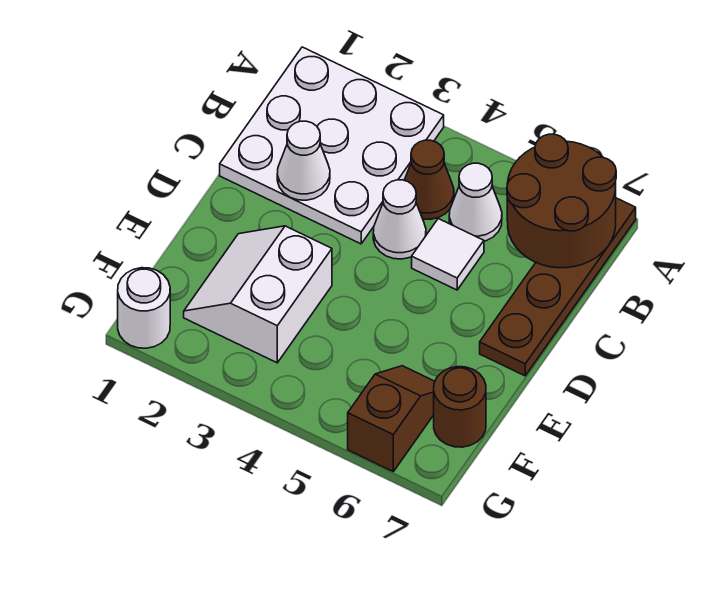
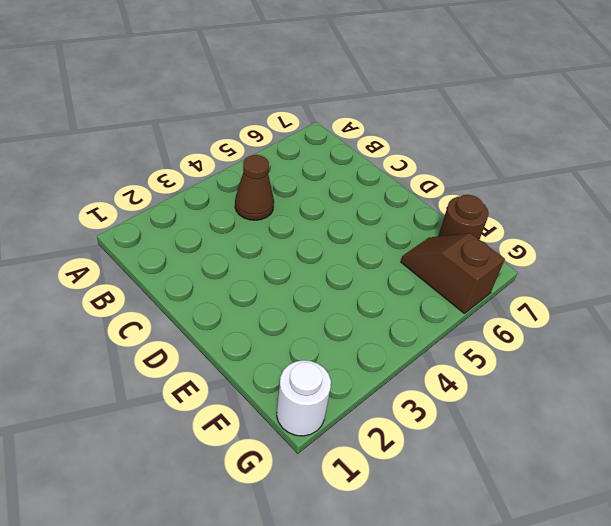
none -> white plate A1:C3 level 1
none -> brown plate A7:D7 level 1
none -> white cone B5 level 1

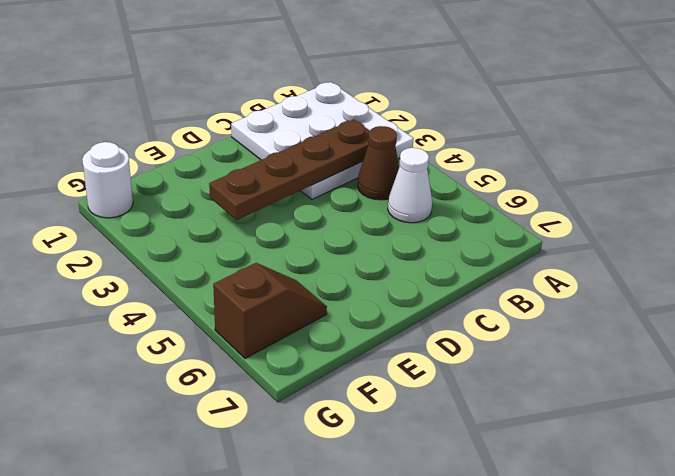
brown plate B3:E3 level 2 -> brown plate A7:D7 level 1
none -> white cone C4 level 1
none -> white tile C5 level 1
none -> white slope E2:F3 level 1 top 3

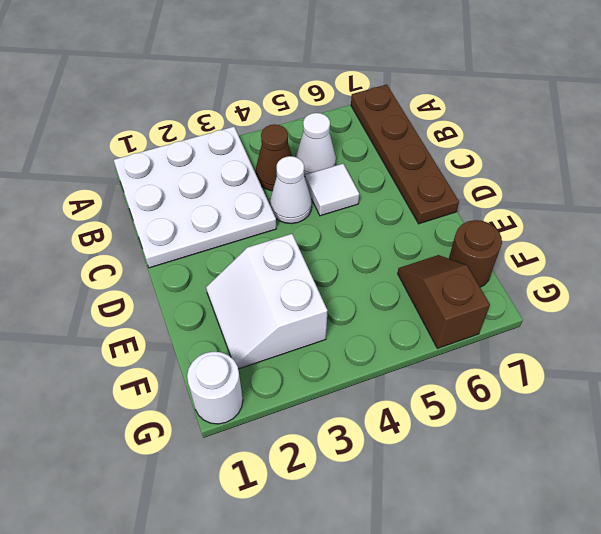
none -> brown round brick A6:B7 level 2
none -> white cone C2 level 2

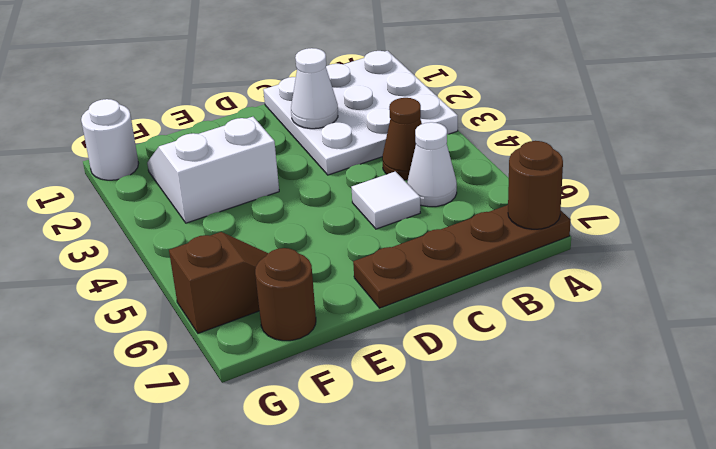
brown round brick A7 level 2 -> brown round brick A6:B7 level 2
none -> white cone C4 level 1

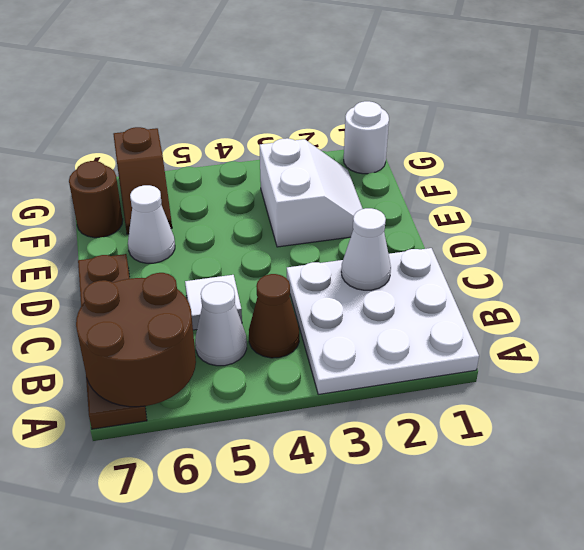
white cone E6 level 1 -> white cone C4 level 1

